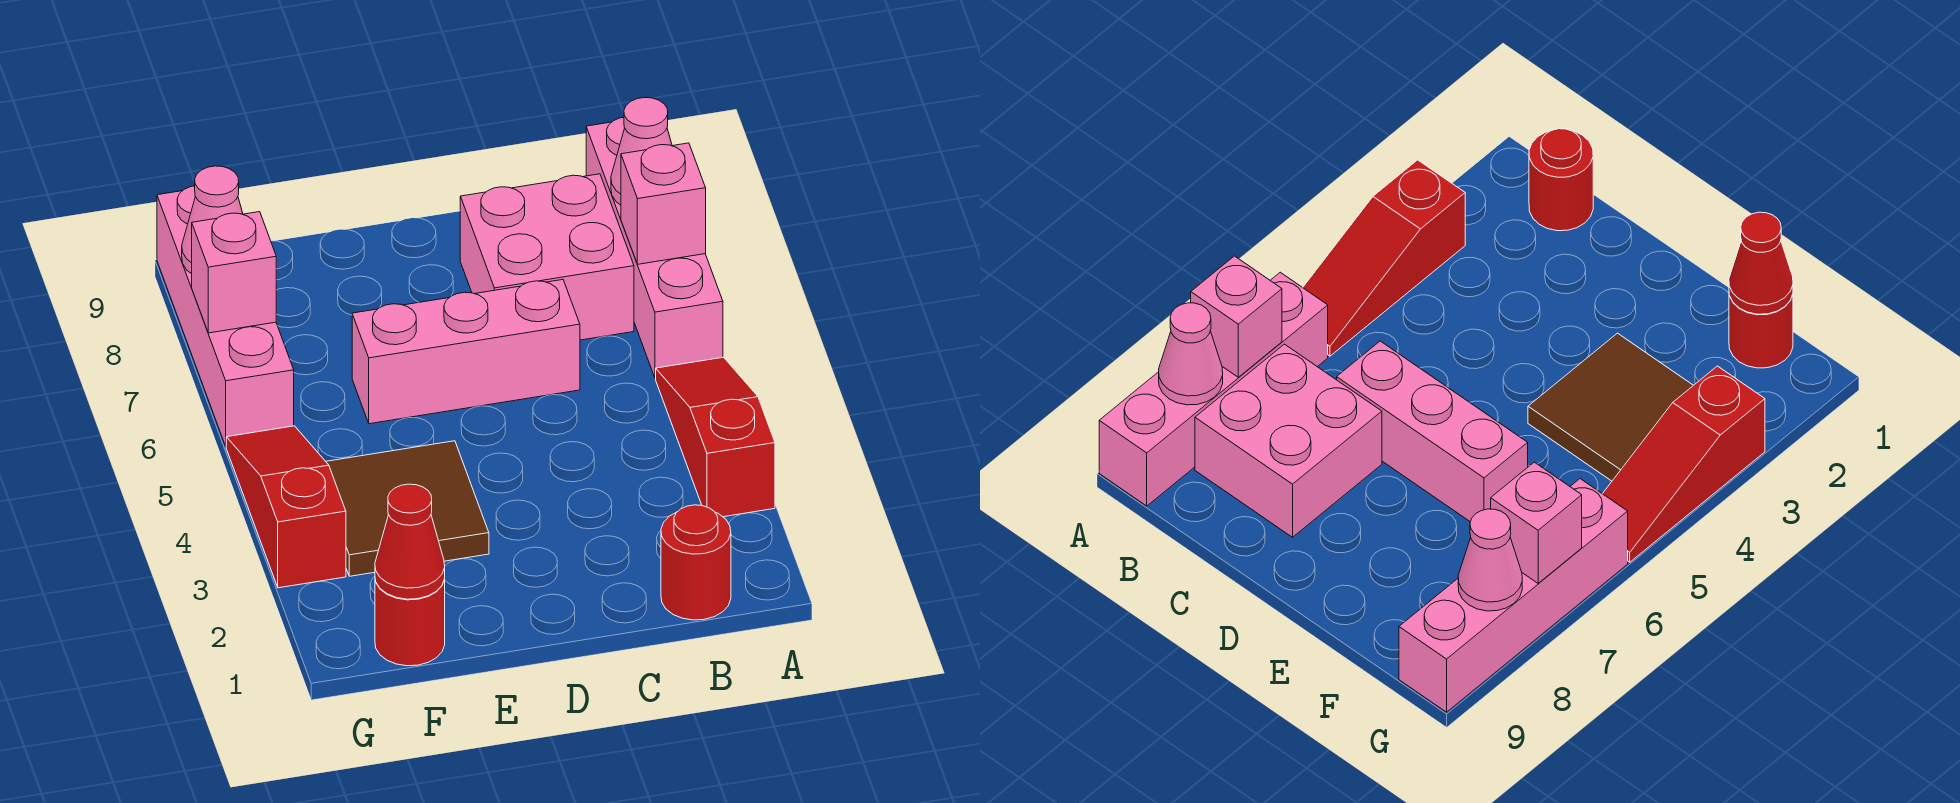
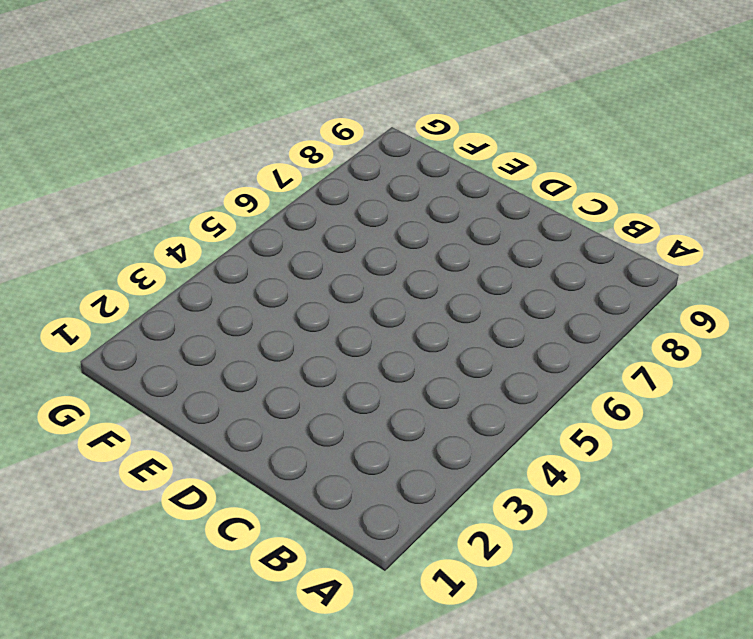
none -> red slope A3:A5 level 1 top 3
none -> pink brick A6:A9 level 1
none -> red round brick B1 level 1

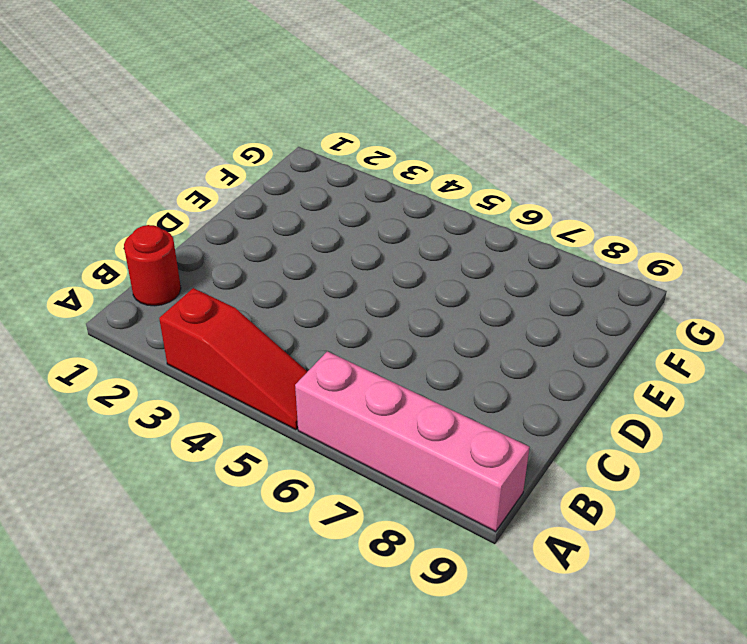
none -> pink brick B7:C8 level 1
none -> pink brick C6:E6 level 1
none -> brown tile E3:F4 level 1

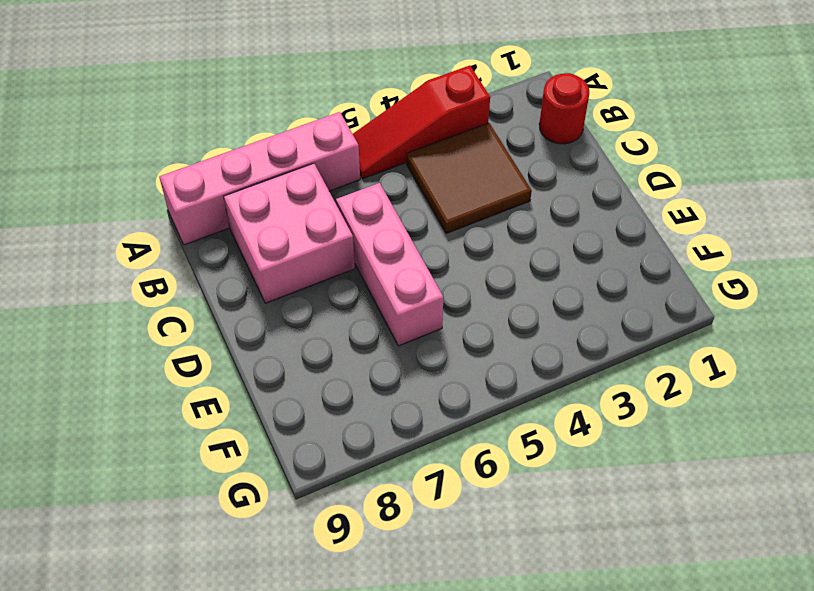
brown tile B3:C4 level 1 -> brown tile E3:F4 level 1
none -> red round brick F1 level 1
none -> red slope G3:G5 level 1 top 3
none -> pink brick G6:G9 level 1

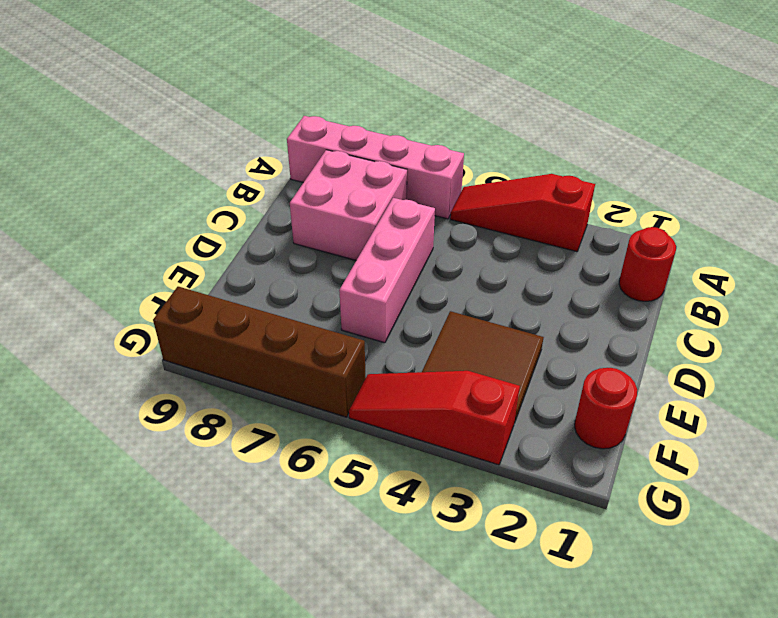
brown brick G6:G9 level 1 -> pink brick G6:G9 level 1
none -> pink brick A7 level 2
none -> pink cone A8 level 2
none -> red cone F1 level 2

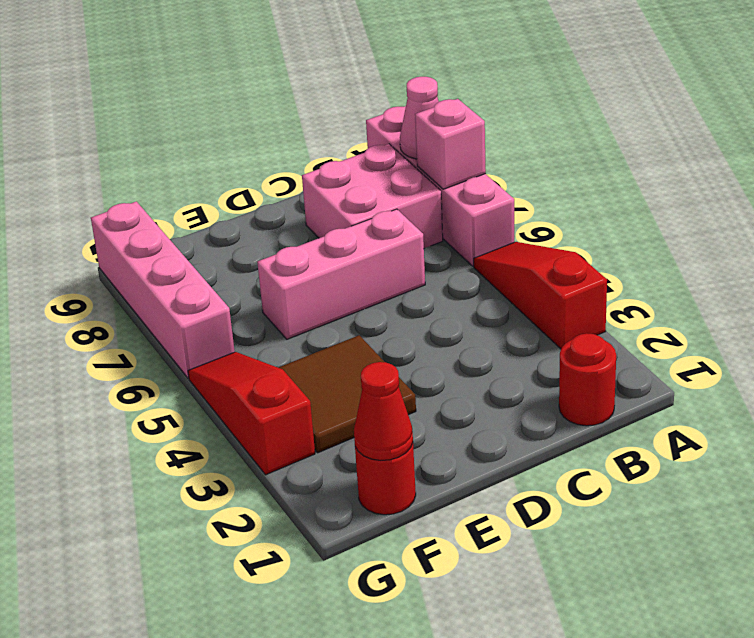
none -> pink brick G7 level 2
none -> pink cone G8 level 2

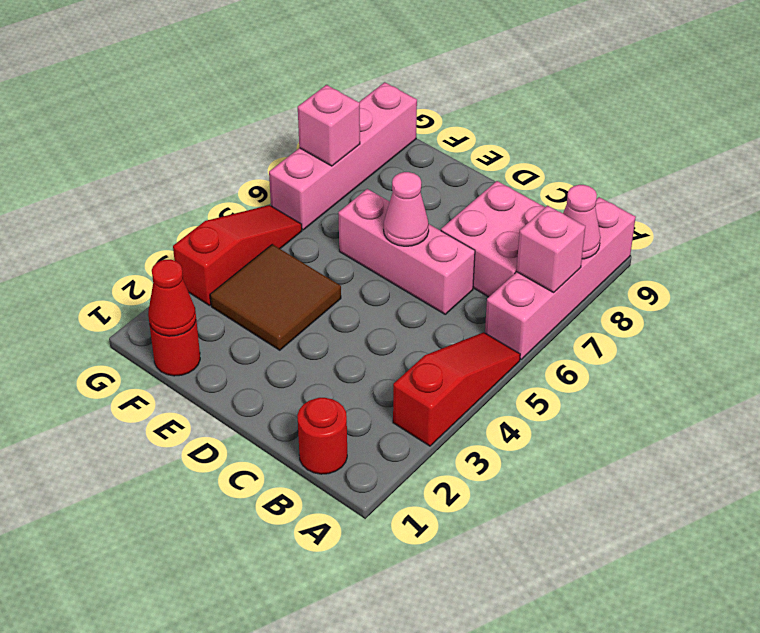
pink cone D6 level 2 -> pink cone G8 level 2

